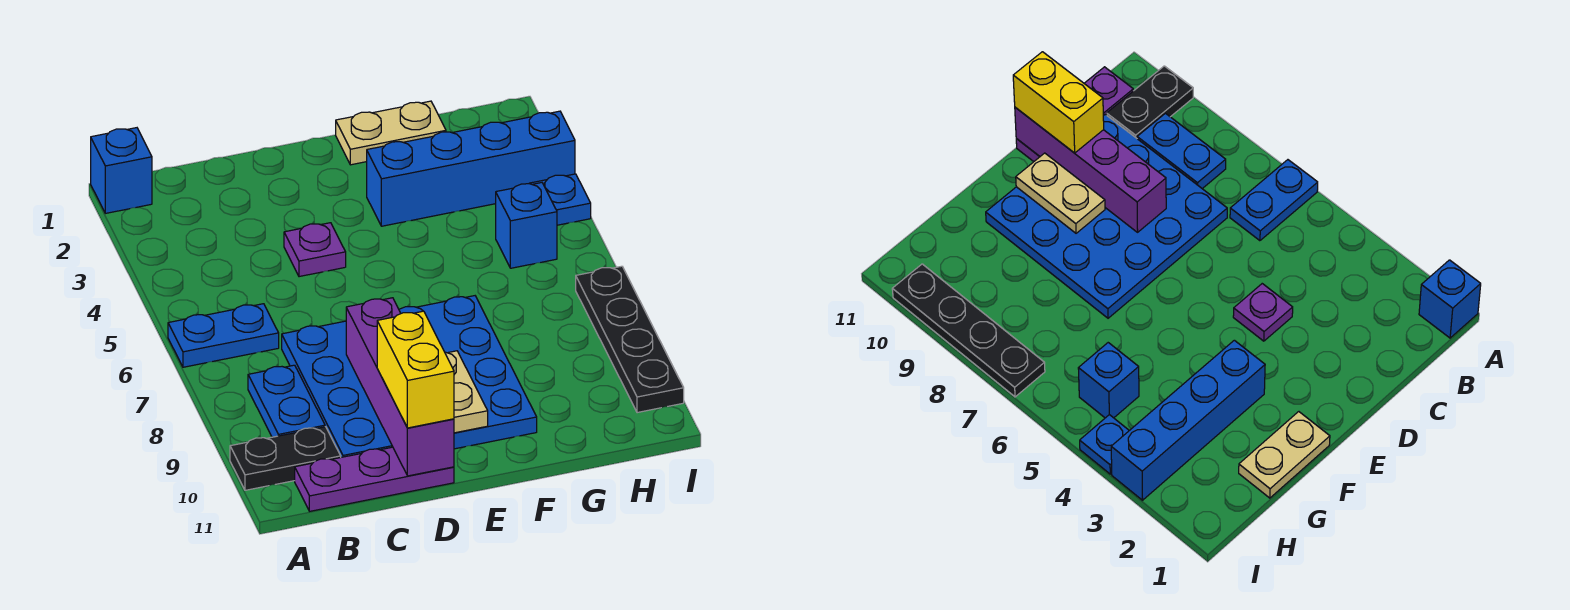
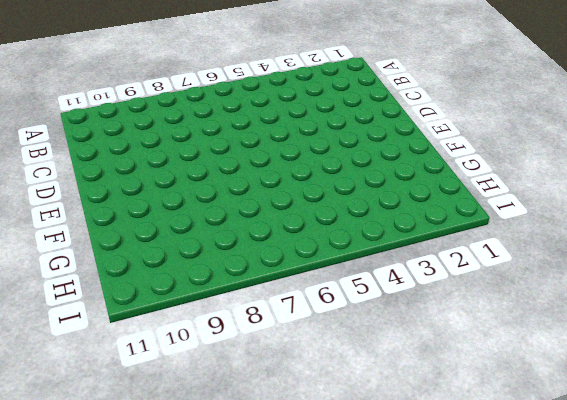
none -> blue brick A1 level 1
none -> blue plate A6:B6 level 1
none -> black plate A10:B10 level 1

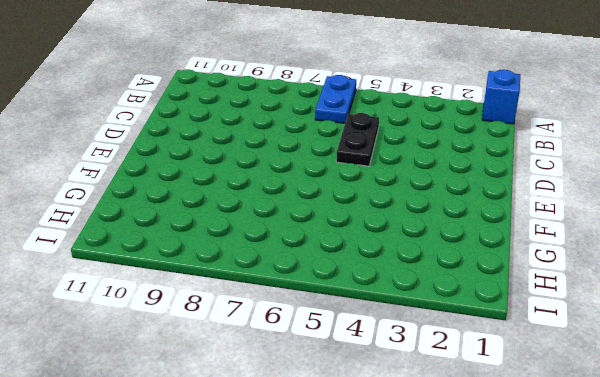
black plate C5:D5 level 1 -> black plate A10:B10 level 1
none -> blue plate B8:B9 level 1
none -> purple plate B11:D11 level 1
none -> blue plate C7:F10 level 1

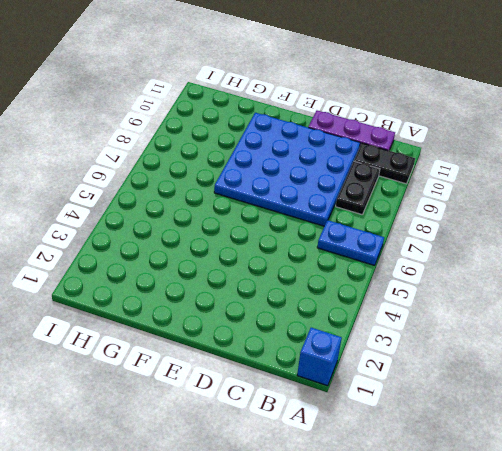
black plate B8:B9 level 1 -> blue plate B8:B9 level 1
none -> purple plate D4 level 1
none -> tan plate F1:G1 level 1
none -> blue brick F3:I3 level 1

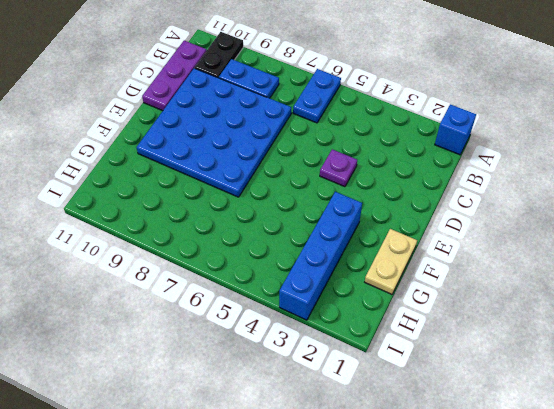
none -> blue brick H5 level 1
none -> blue plate I4 level 1
none -> black plate I7:I10 level 1

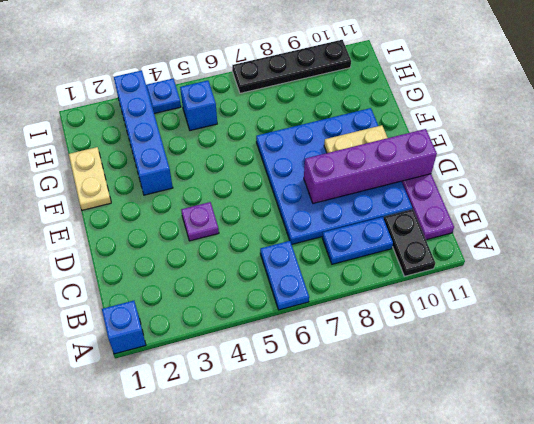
none -> yellow brick D10:D11 level 3

